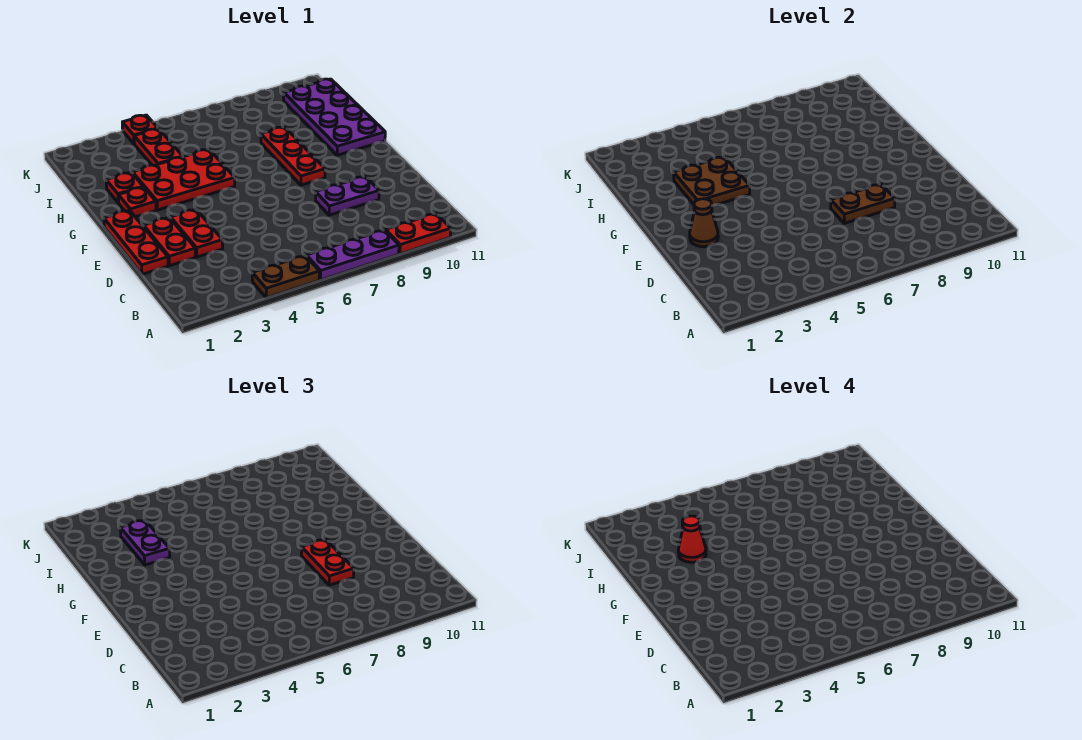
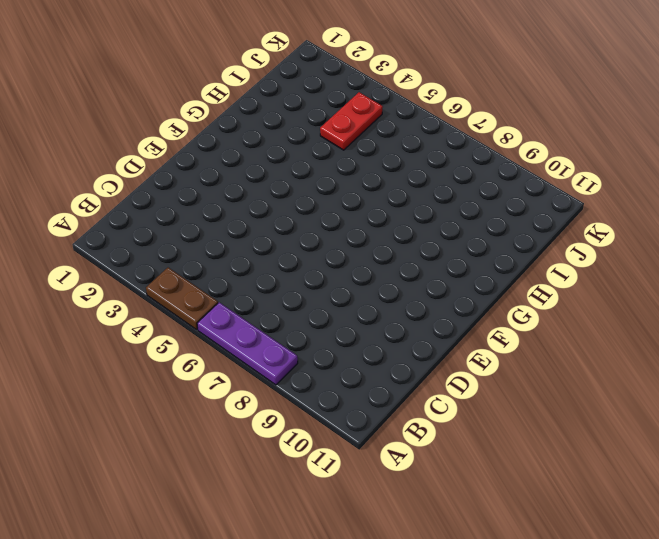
none -> red plate A9:A10 level 1
none -> red plate D1:F1 level 1
none -> red plate D2:E2 level 1

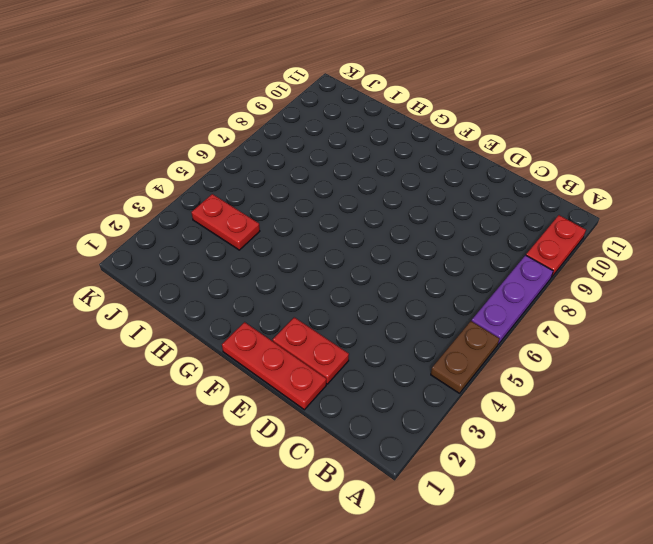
none -> red plate D3:E3 level 1
none -> purple plate D8:D9 level 1
none -> red plate F8:H8 level 1

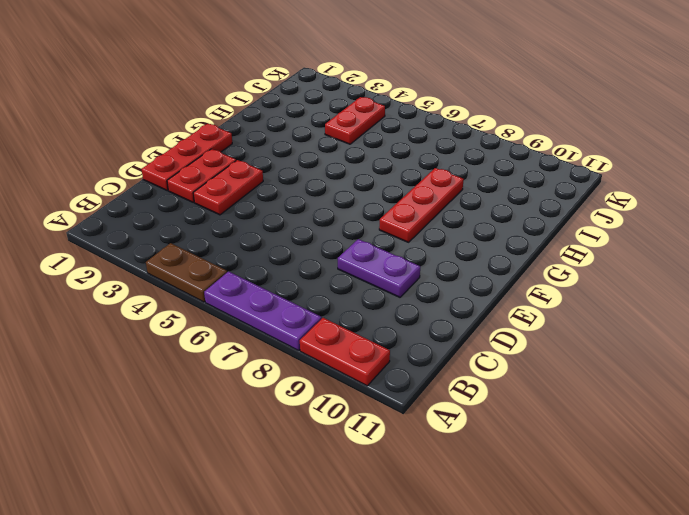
none -> red plate G2 level 1
none -> red plate G3:H5 level 1
none -> purple plate G10:J11 level 1

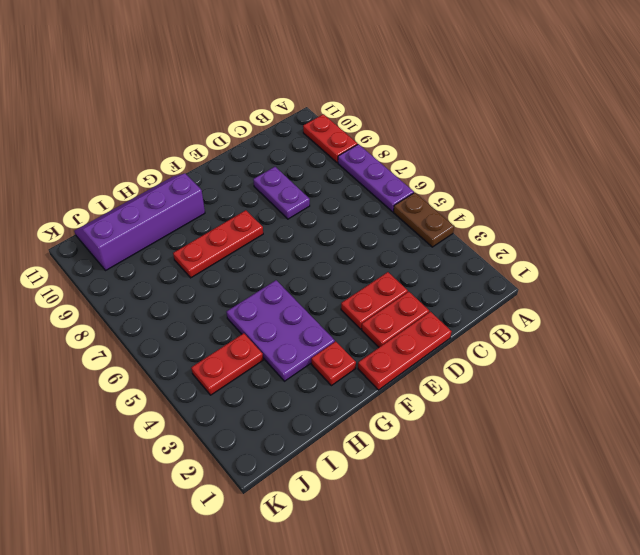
purple plate G3:H5 level 1 -> red plate G3:H5 level 1
purple slope G10:J11 level 1 top 10 -> purple plate G10:J11 level 1
none -> red plate H2 level 1
none -> red plate K4 level 1
none -> brown plate D7:D8 level 2

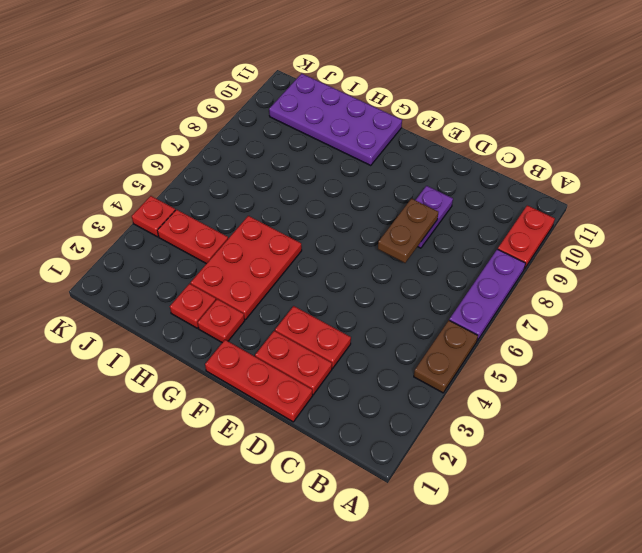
none -> red plate F8:H8 level 1
none -> brown cone E2 level 2
none -> brown plate G3:H4 level 2

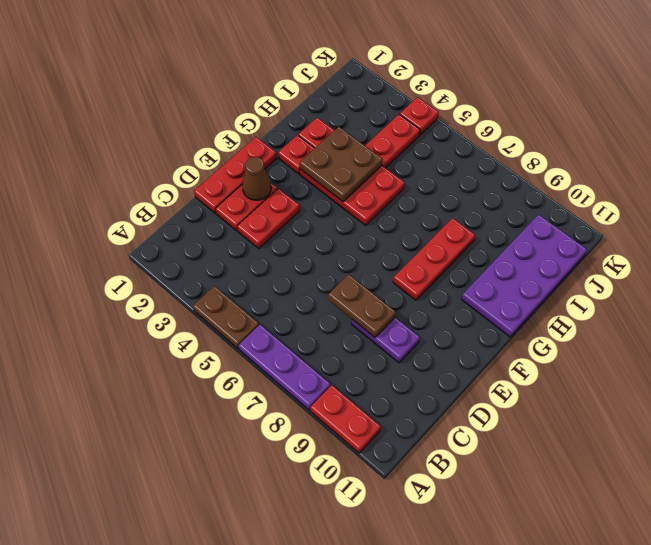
none -> red plate D8:E8 level 3
none -> purple plate H3:I3 level 3
none -> red cone H3 level 4

